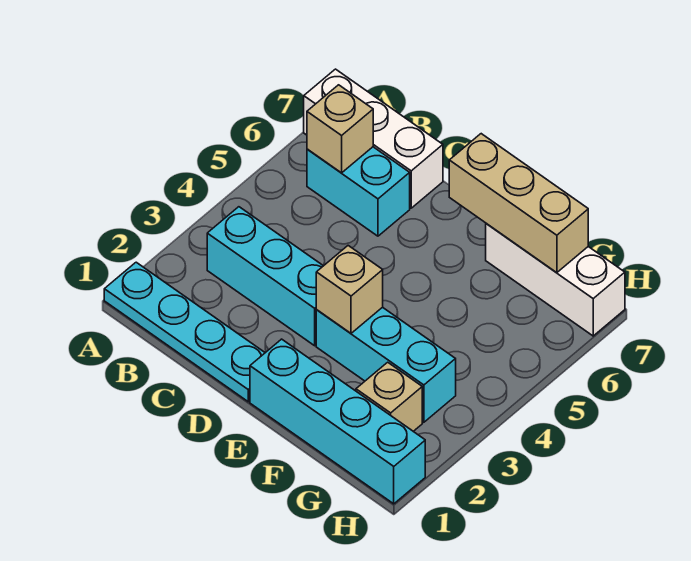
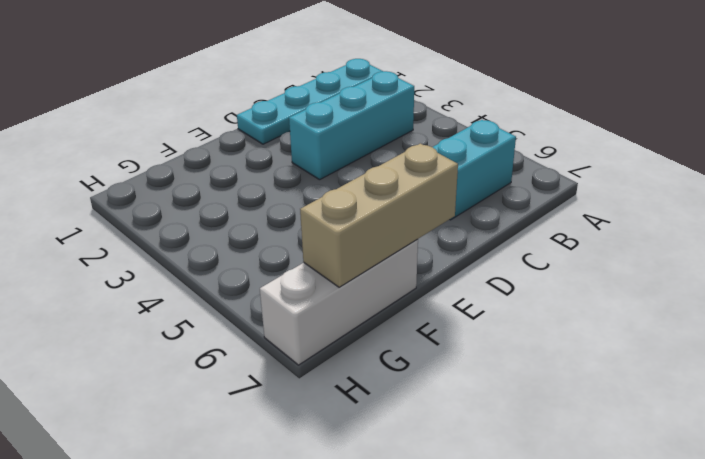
none -> white brick A7:C7 level 1
none -> cyan brick E1:H1 level 1

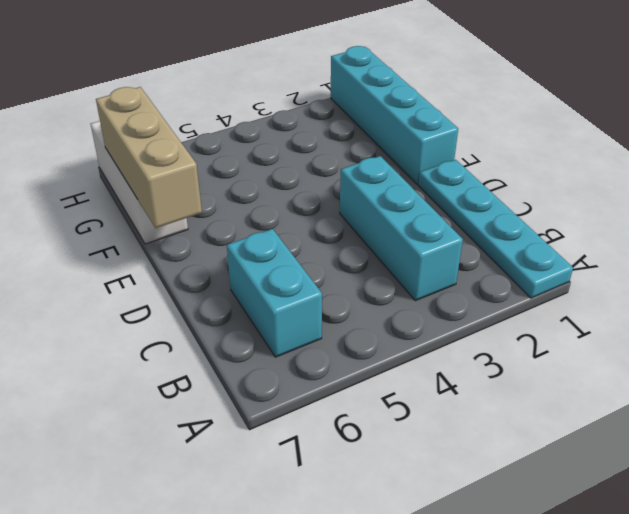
none -> white brick A7:C7 level 1
none -> cyan brick E3:G3 level 1

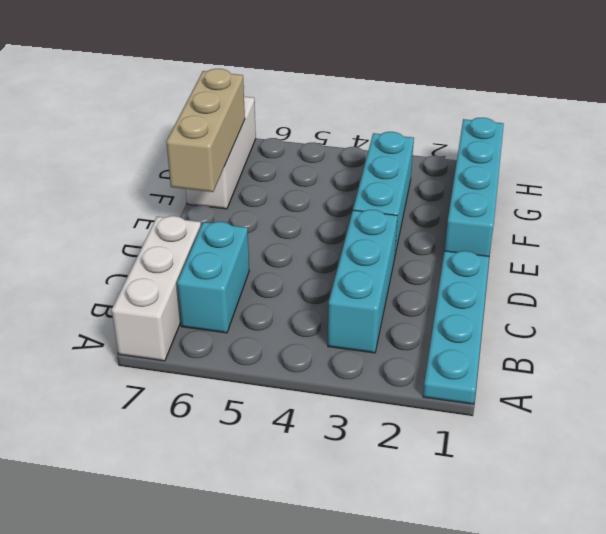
none -> tan brick G2 level 1
none -> tan brick B6 level 2

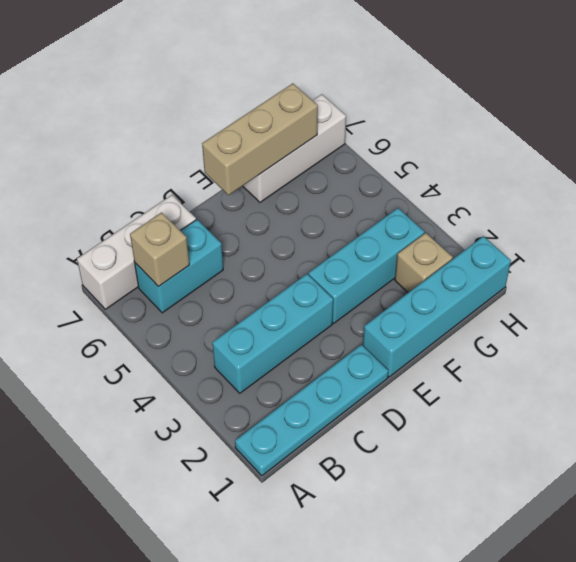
none -> tan brick E3 level 2

